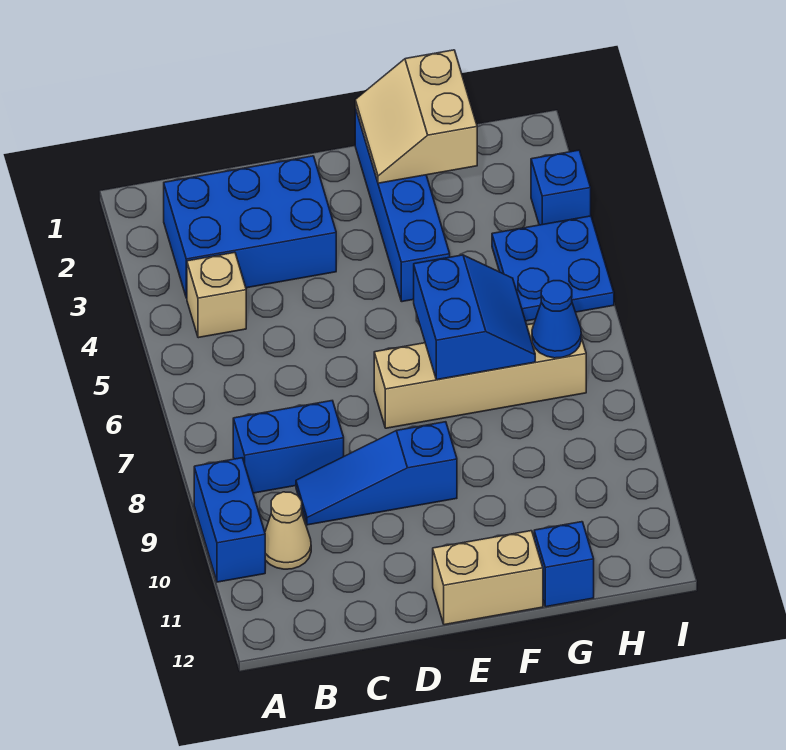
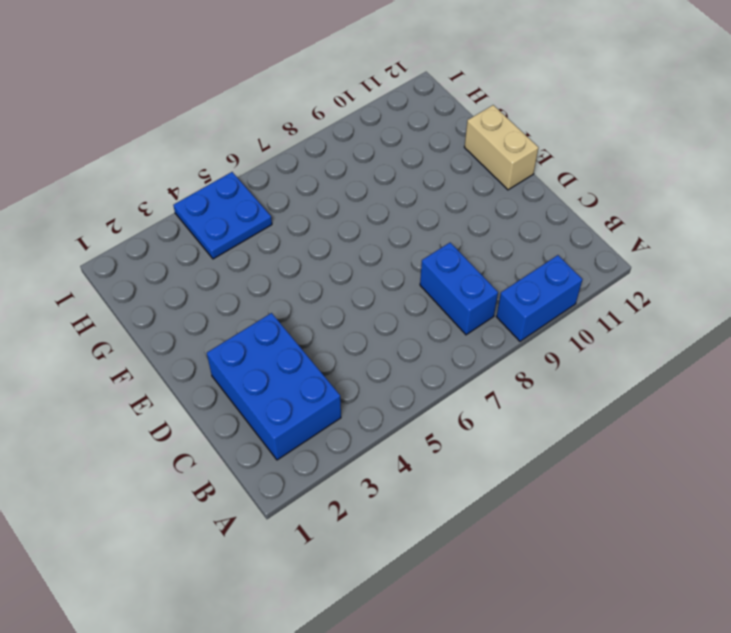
none -> tan brick B4 level 1
none -> tan cone B10 level 1
none -> blue slope C9:E9 level 1 top E

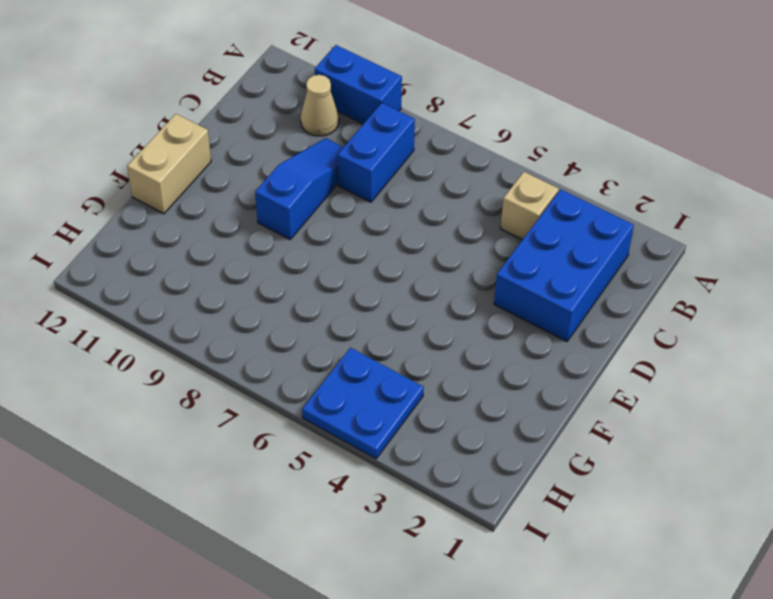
none -> tan brick E7:H7 level 1
none -> blue brick F1:F4 level 1
none -> blue brick G12 level 1

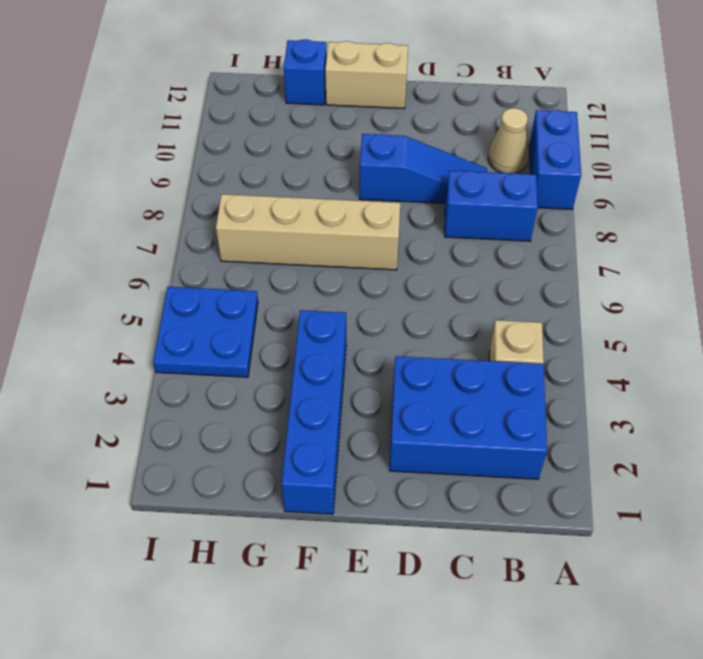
none -> blue brick I3 level 1
none -> tan slope F1:G2 level 2 top G
none -> blue slope F6:G7 level 2 top F

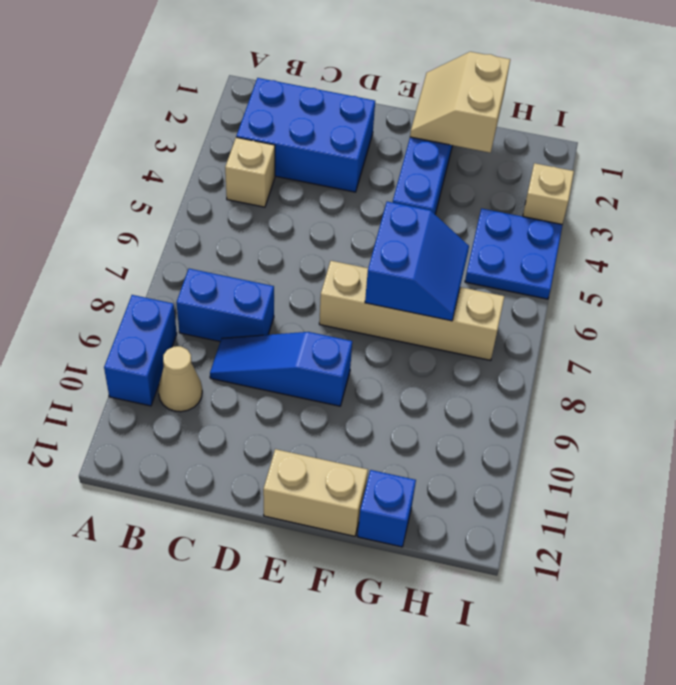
tan brick I3 level 1 -> blue brick I3 level 1
none -> blue cone H7 level 2

